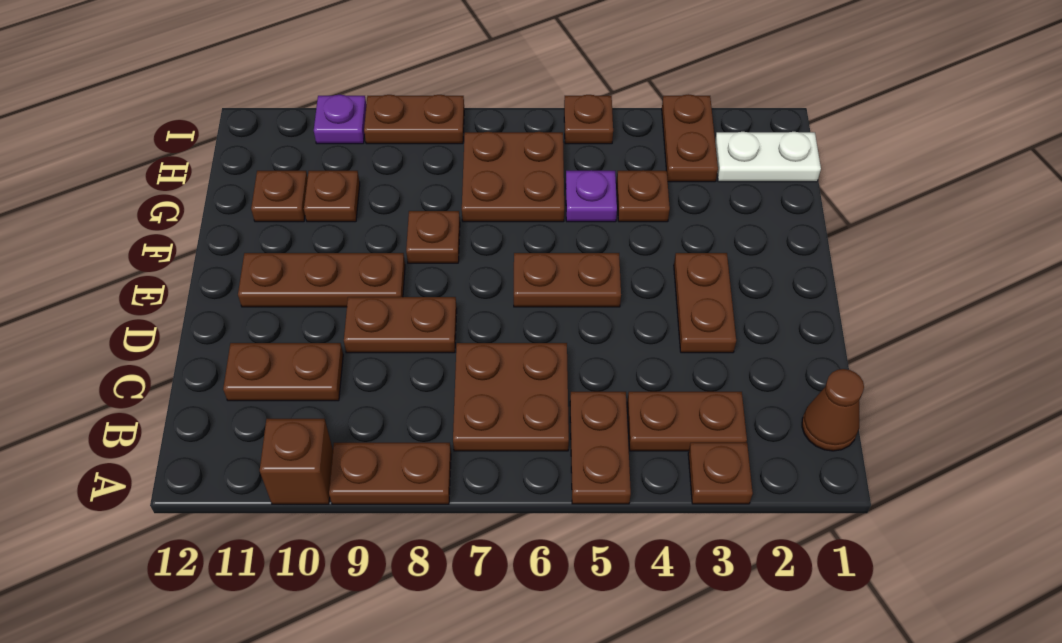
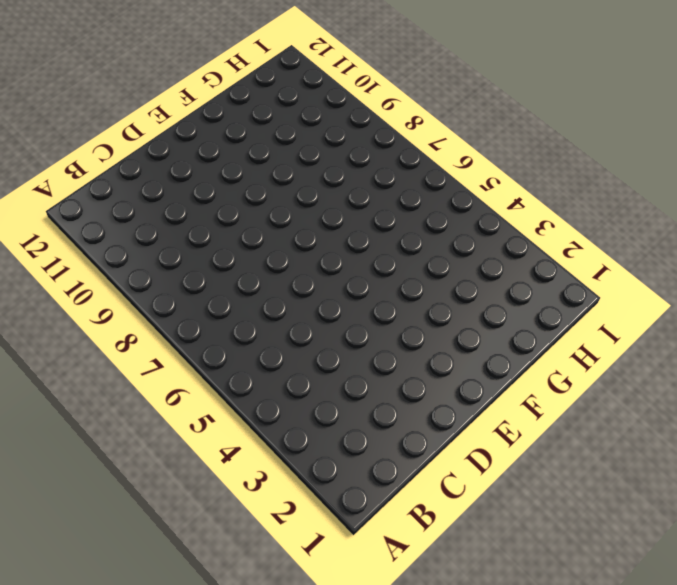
none -> brown plate A3 level 1
none -> brown plate A5:B5 level 1
none -> brown plate A8:A9 level 1

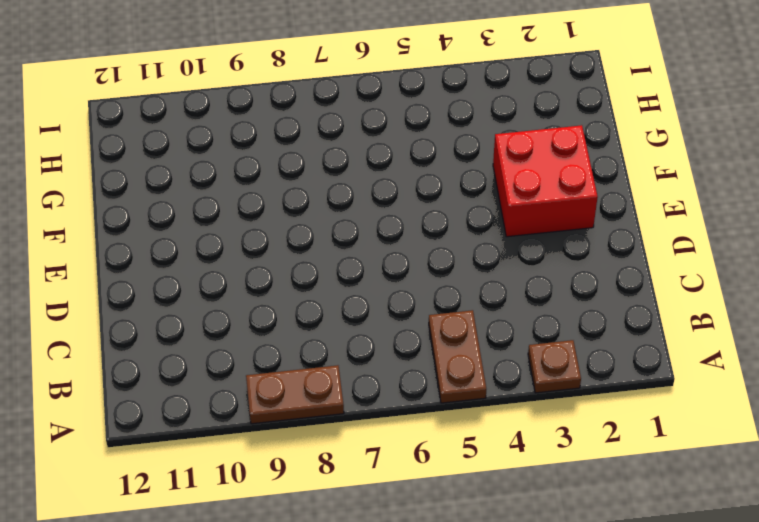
red brick E2:F3 level 1 -> brown plate D3:E3 level 1
none -> brown brick A10 level 1
none -> brown cone B1 level 1
none -> brown plate B3:B4 level 1

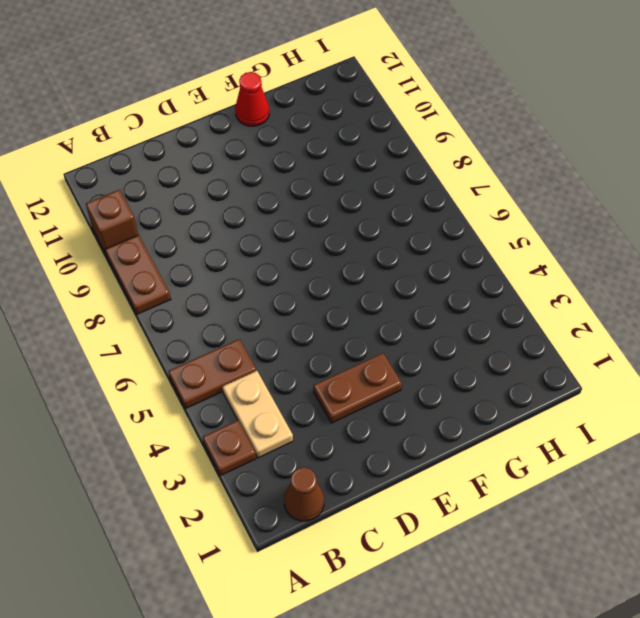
tan plate B3:B4 level 1 -> brown plate B3:B4 level 1
red cone F12 level 1 -> none
none -> brown plate B6:C7 level 1
none -> brown plate C10:C11 level 1
none -> brown plate D8:D9 level 1

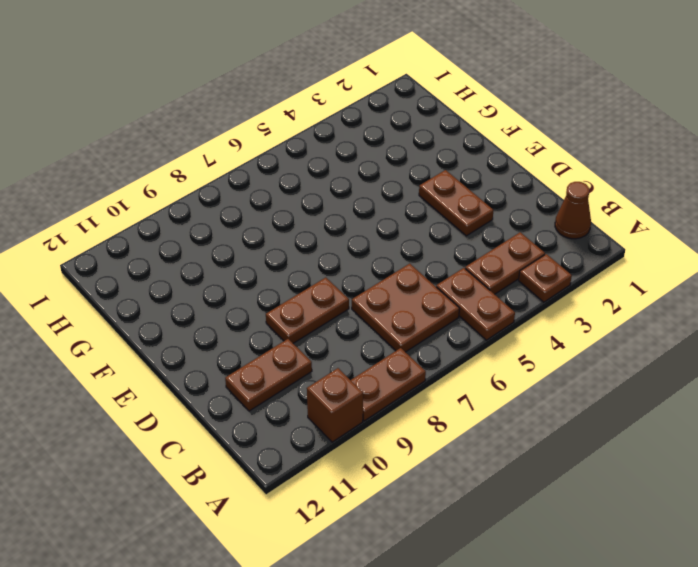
none -> brown plate E5:E6 level 1
none -> brown plate E9:E11 level 1
none -> brown plate F8 level 1

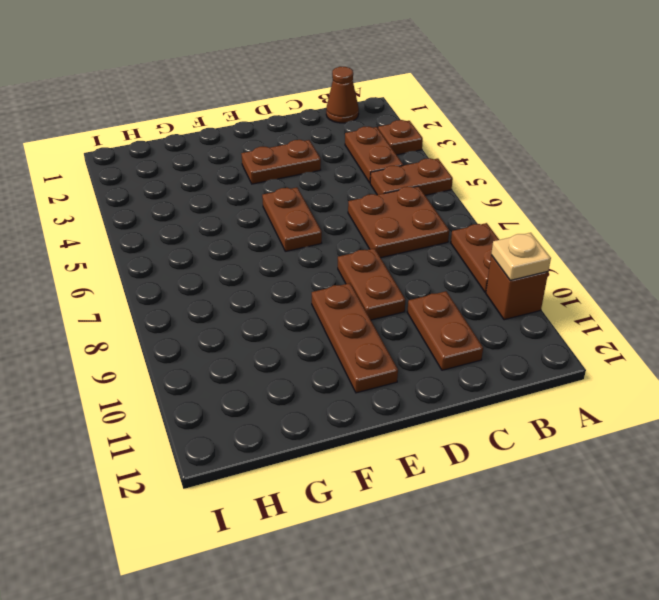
tan plate A10 level 2 -> none
none -> brown plate F8 level 1
none -> brown plate G4 level 1
none -> purple plate G5 level 1

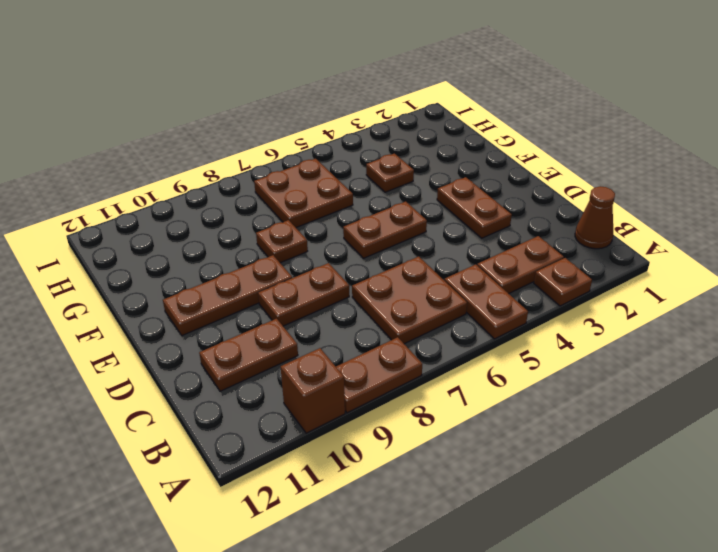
none -> purple plate G5 level 1
none -> brown plate G10 level 1
none -> brown plate G11 level 1

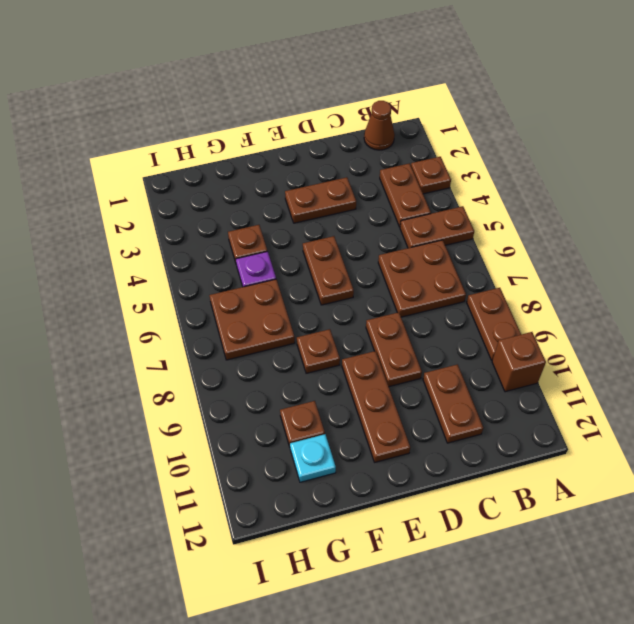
cyan plate G11 level 1 -> brown plate G11 level 1
none -> white plate H1:H2 level 1
none -> brown plate H3:I3 level 1
none -> brown plate I5 level 1

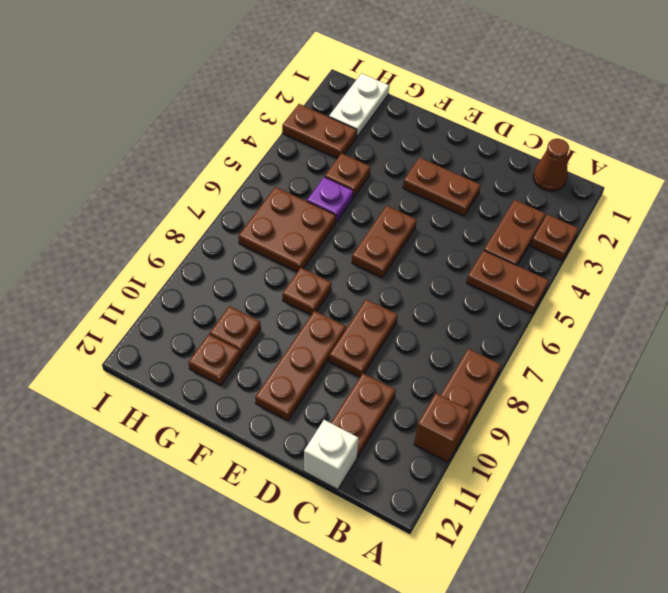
white brick C12 level 1 -> none
none -> brown plate B6:C7 level 1
none -> brown plate I5 level 1
none -> brown plate I8:I9 level 1

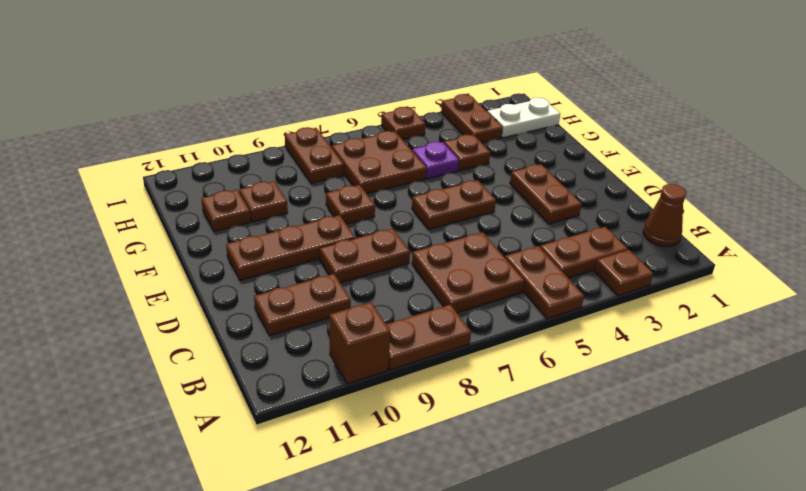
brown plate H8:I8 level 1 -> brown plate I8:I9 level 1
none -> purple plate I10 level 1

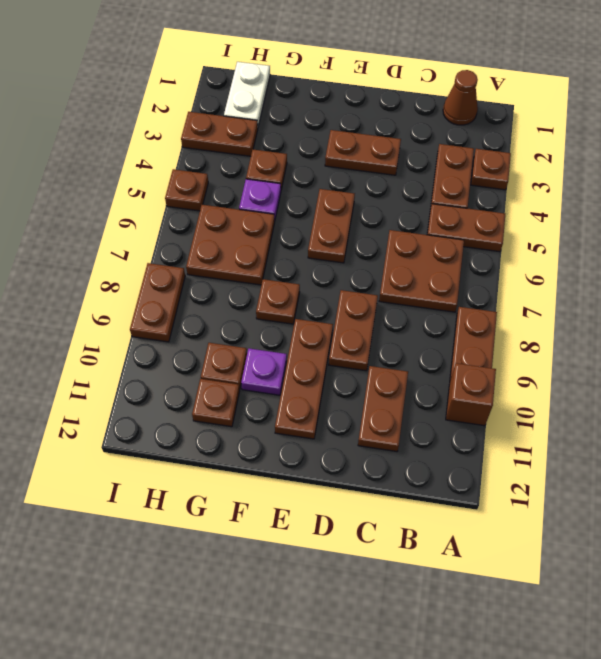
purple plate F10 level 1 -> purple plate I10 level 1

